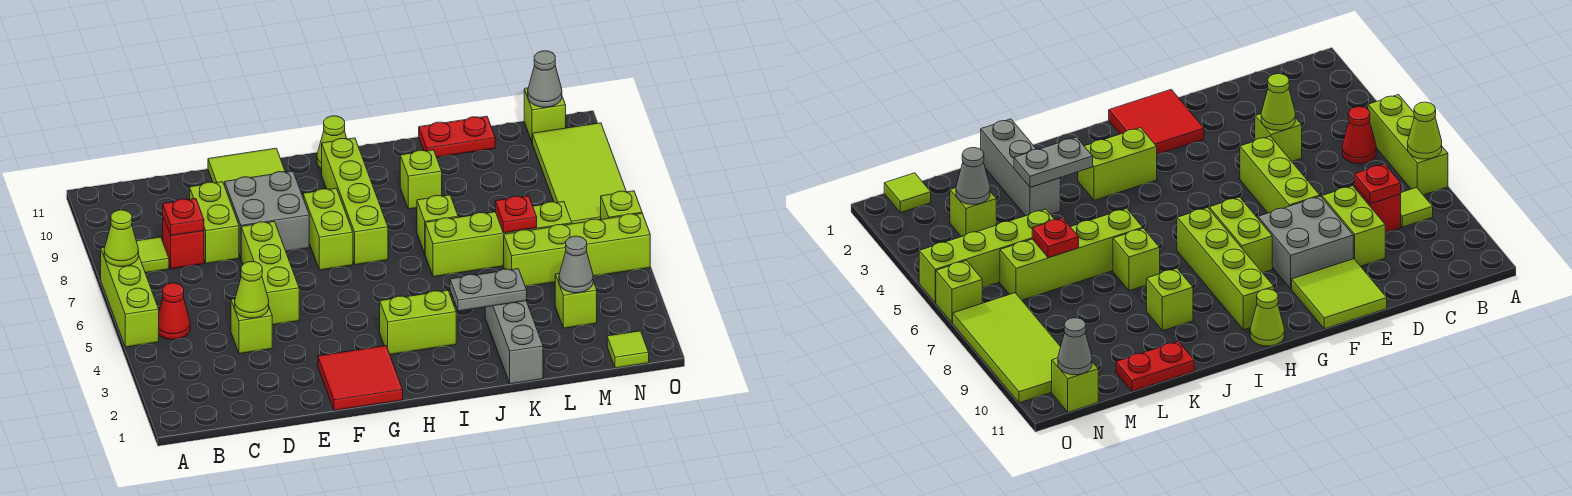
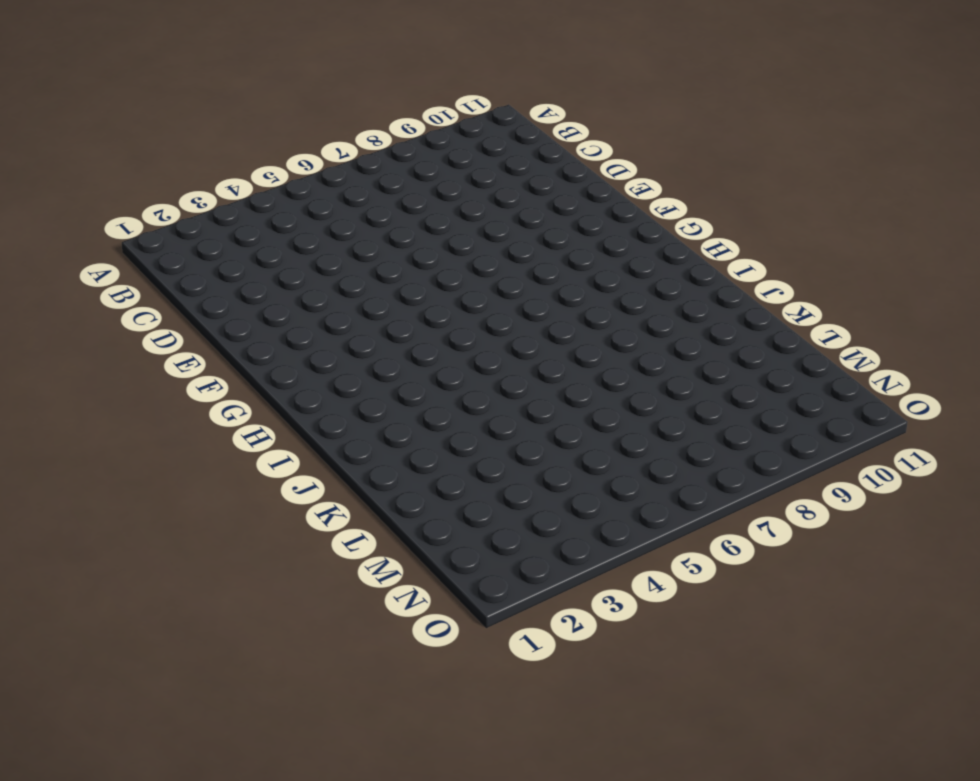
none -> lime brick A5:A7 level 1
none -> red cone B5 level 1
none -> lime tile B8 level 1
none -> red brick C8 level 1

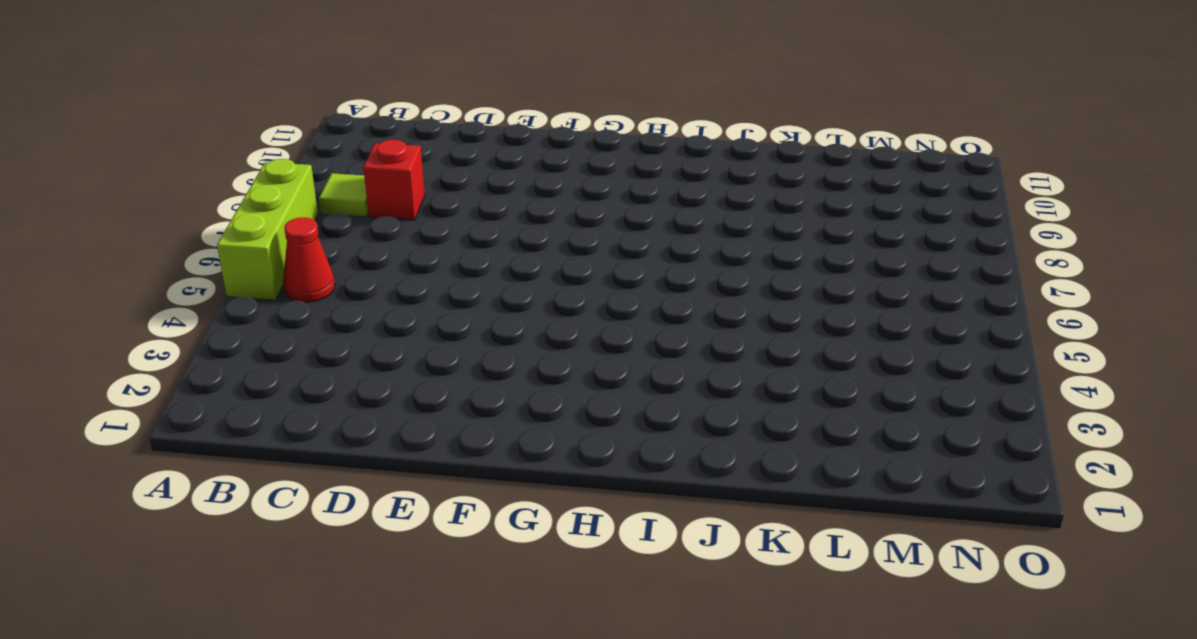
none -> lime brick D4 level 1
none -> lime brick D8:D9 level 1
none -> lime brick E5:E7 level 1
none -> grey brick E8:F9 level 1

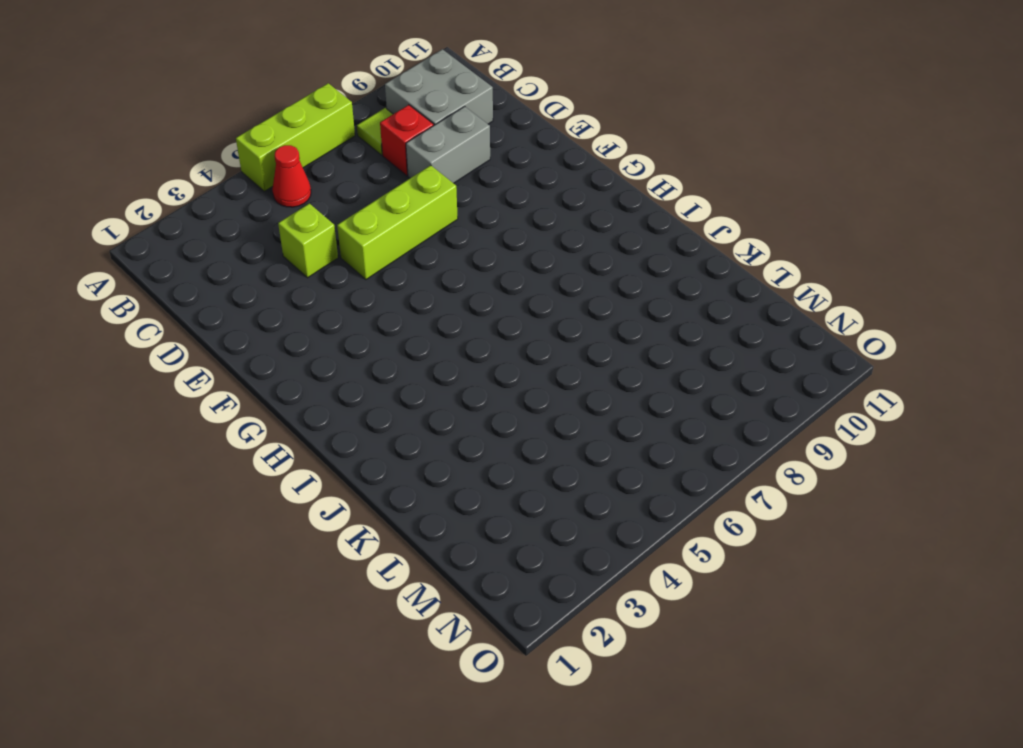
grey brick B9:C10 level 1 -> grey brick E8:F9 level 1
grey brick D8:D9 level 1 -> lime brick D8:D9 level 1
none -> lime tile E10:F11 level 1
none -> red tile F1:G2 level 1
none -> lime brick G7:G8 level 1
none -> lime brick H3:I3 level 1

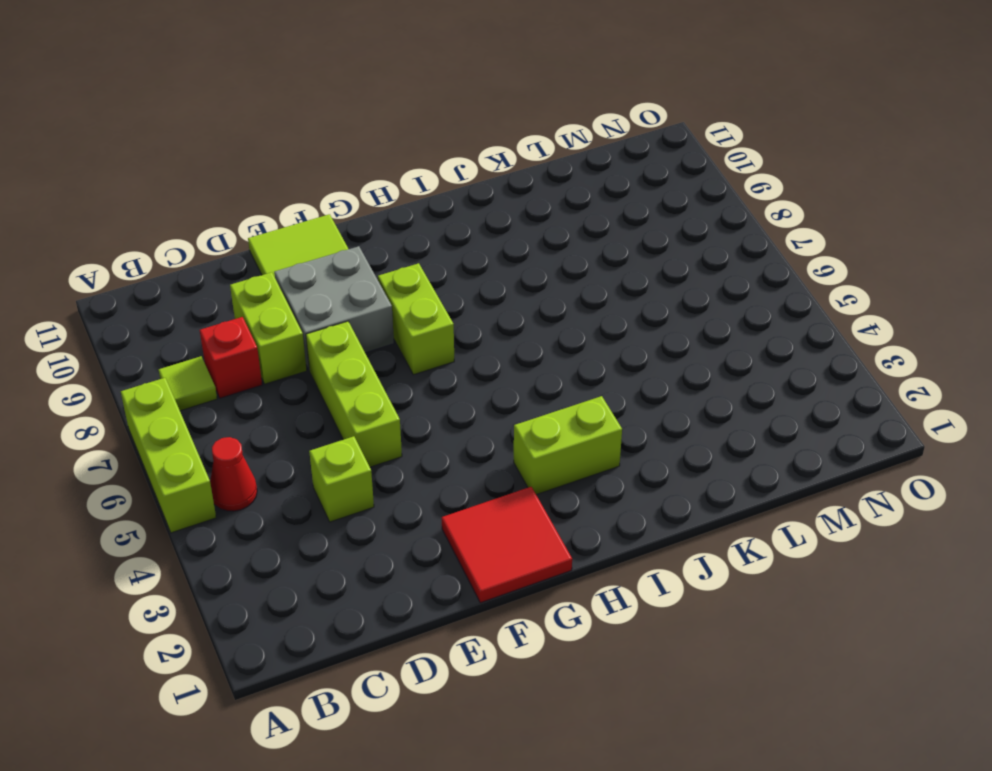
none -> lime brick H7:H10 level 1
none -> lime cone H11 level 1
none -> lime brick J6:M6 level 1
none -> lime brick J7 level 1

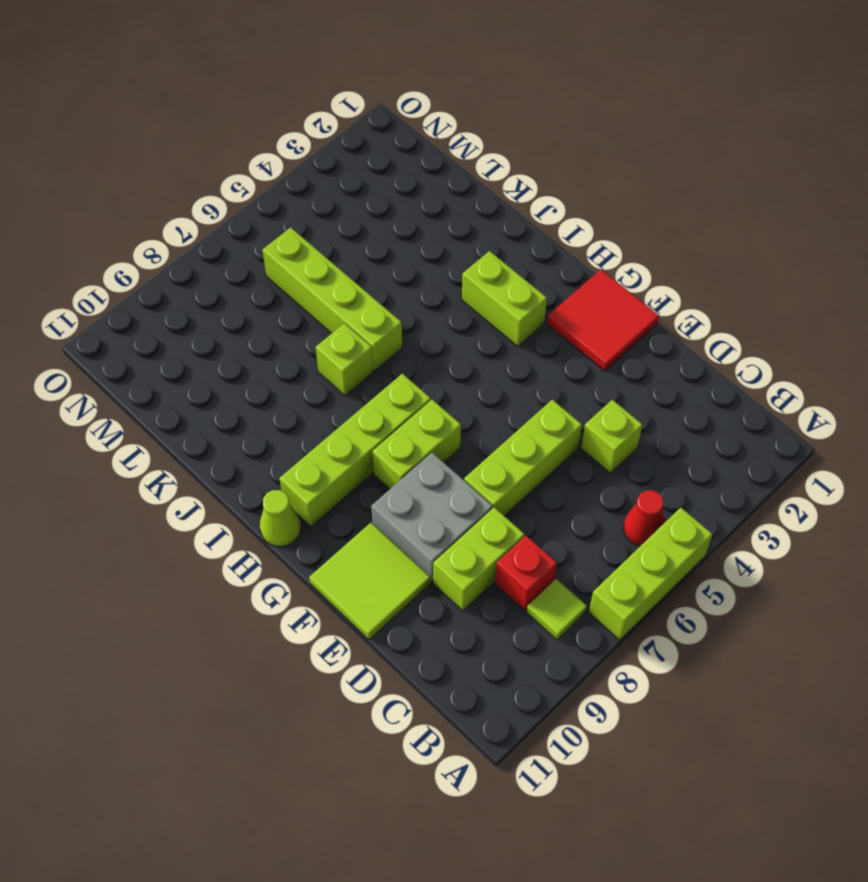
none -> lime brick J9 level 1
none -> grey brick K1:K3 level 1
none -> red plate K11:L11 level 1
none -> lime brick L5:O5 level 1

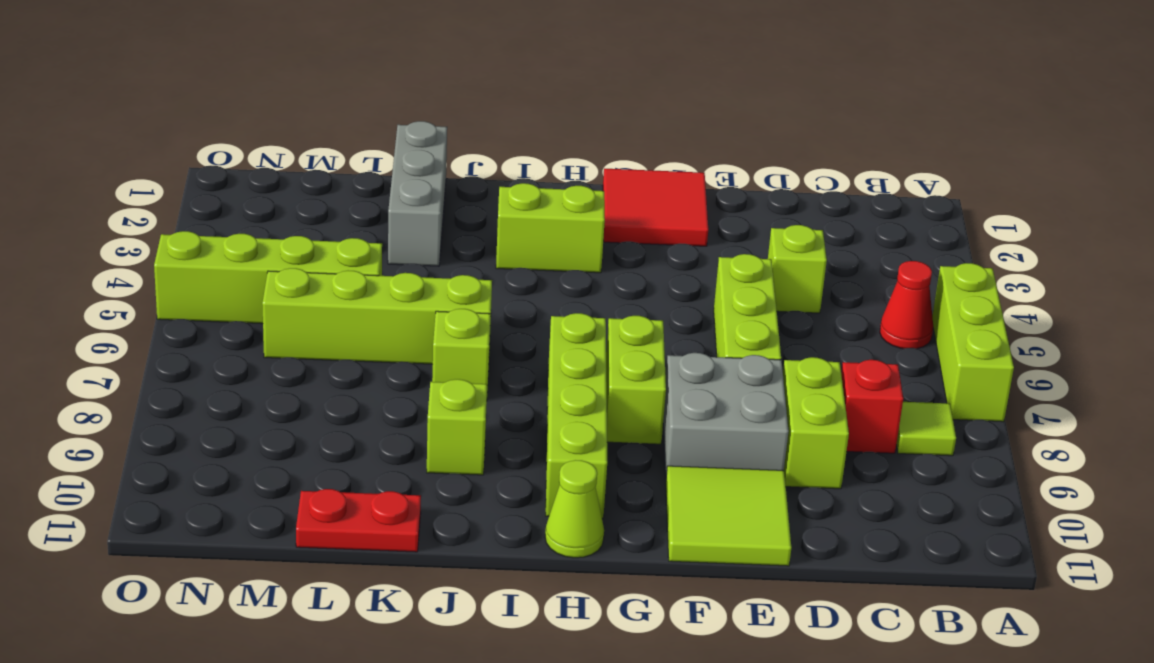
none -> lime brick M3 level 1
none -> lime tile N1 level 1
none -> lime tile N7:O10 level 1
none -> lime brick N11 level 1

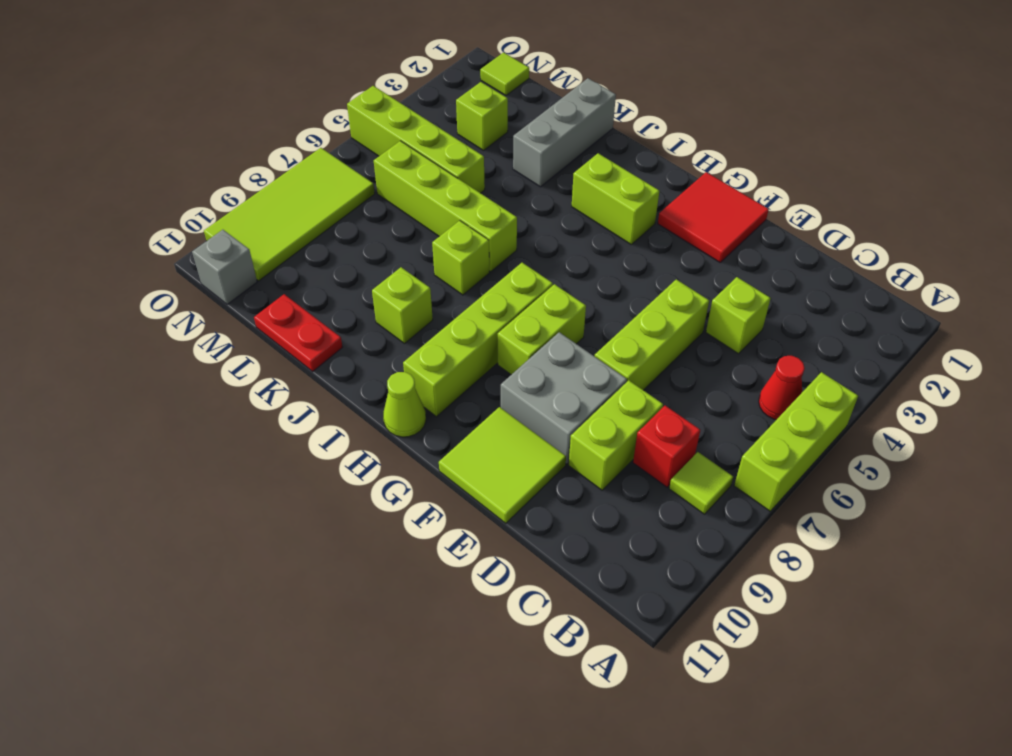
grey brick N11 level 1 -> lime brick N11 level 1
none -> lime brick O6 level 1
none -> lime cone A7 level 2
none -> red plate C8 level 2
none -> lime cone D4 level 2

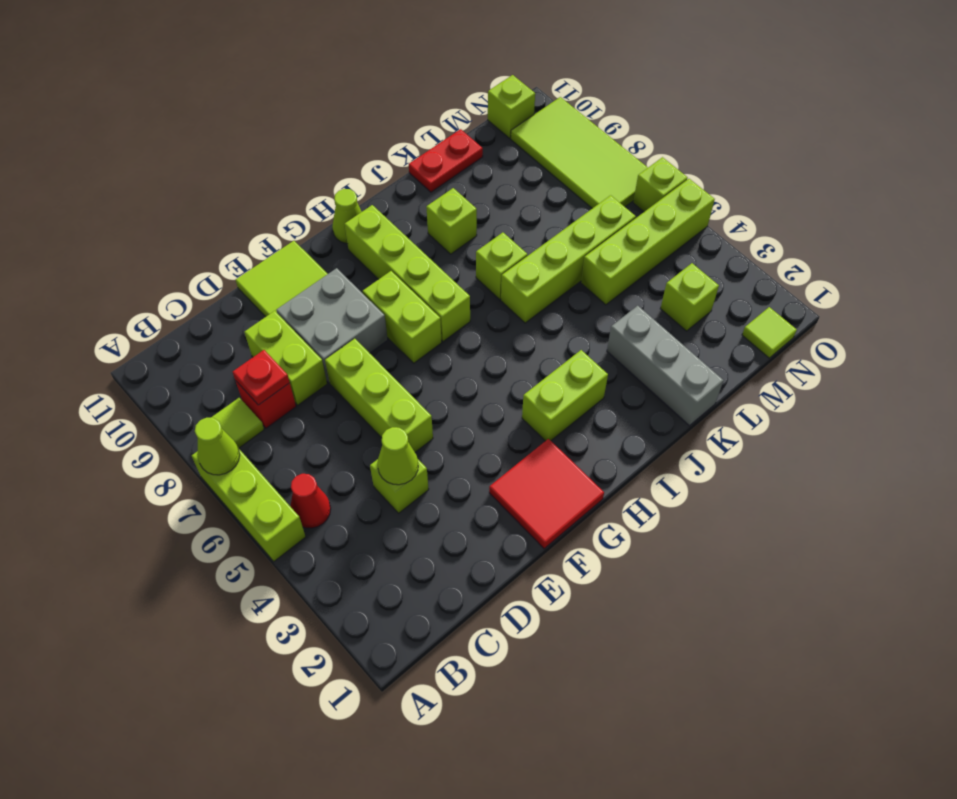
none -> grey plate J3:K3 level 2
none -> red plate L6 level 2
none -> grey cone M3 level 2
none -> grey cone N11 level 2

